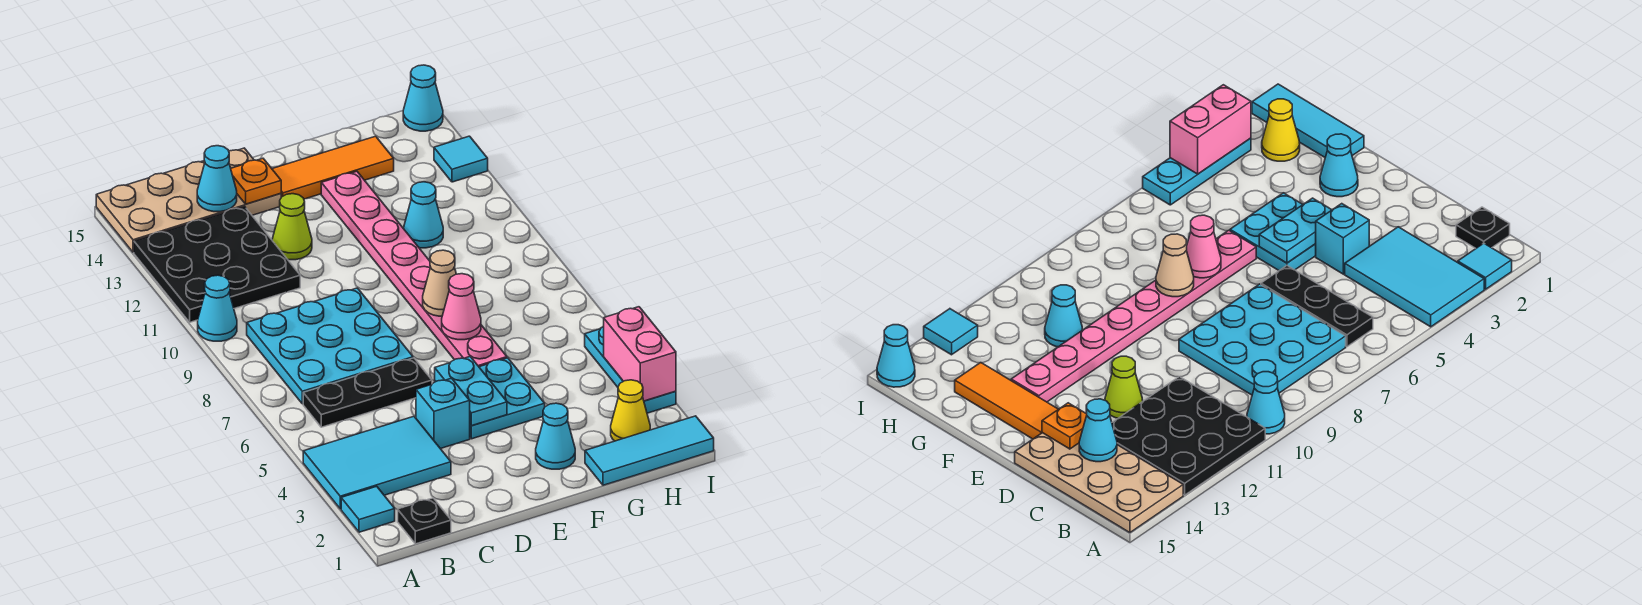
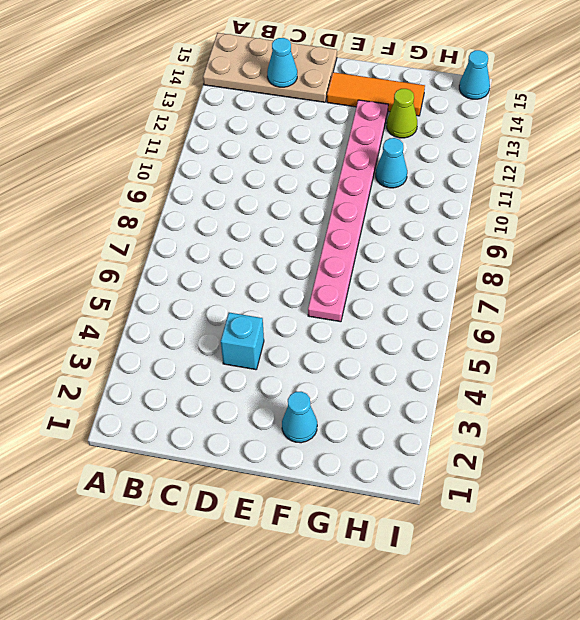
lime cone G13 level 1 -> lime cone D12 level 1
none -> cyan tile A2 level 1
none -> cyan tile A3:C4 level 1
none -> cyan cone A10 level 1

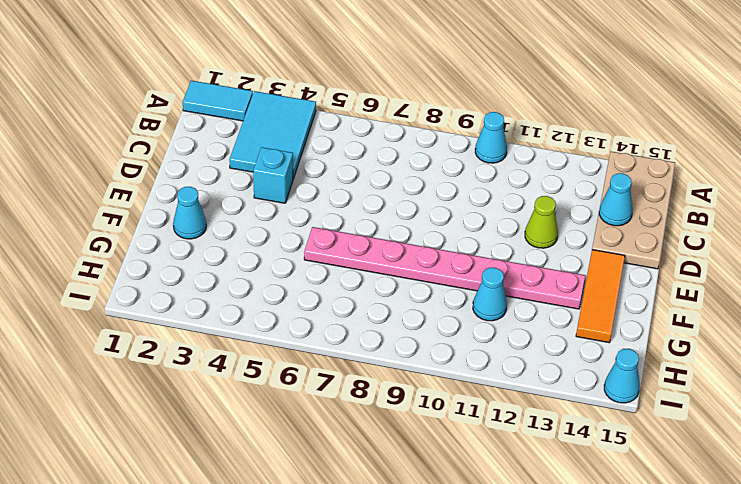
cyan tile A1:A2 level 1 -> cyan tile A2 level 1
none -> black plate A11:C13 level 1
none -> black plate B1 level 1
none -> black plate B6:D6 level 1

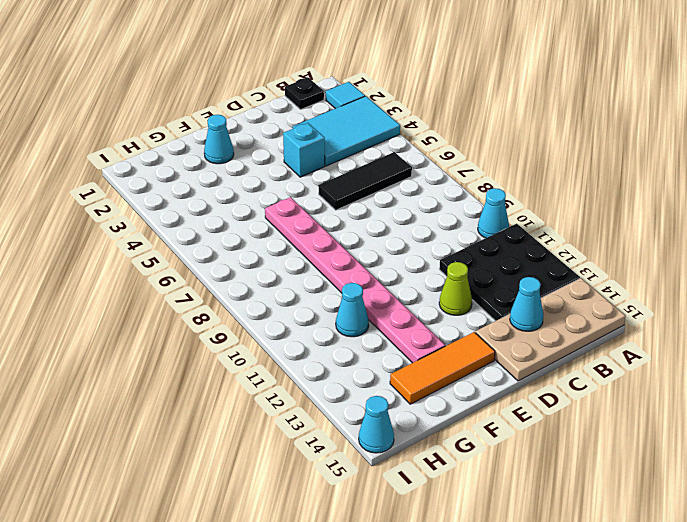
black tile B6:D6 level 1 -> black plate B6:D6 level 1
none -> cyan plate B7:D9 level 1
none -> cyan plate E4:F5 level 1
none -> cyan tile G1:I1 level 1

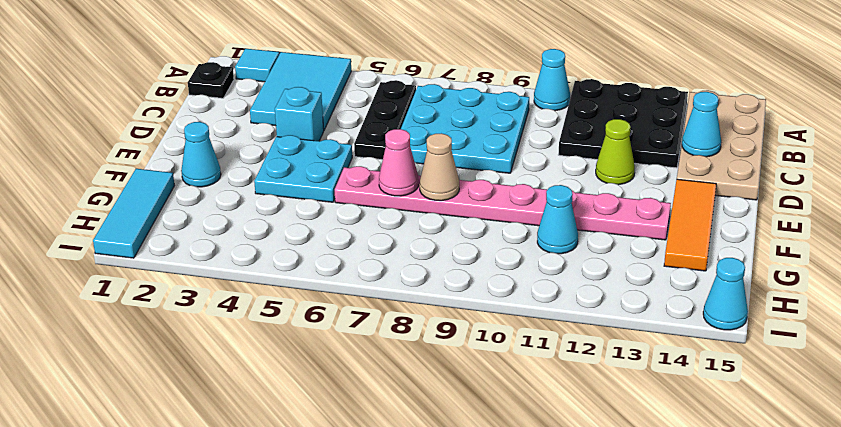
none -> yellow cone H2 level 1
none -> cyan plate I3:I5 level 1
none -> cyan tile I13 level 1

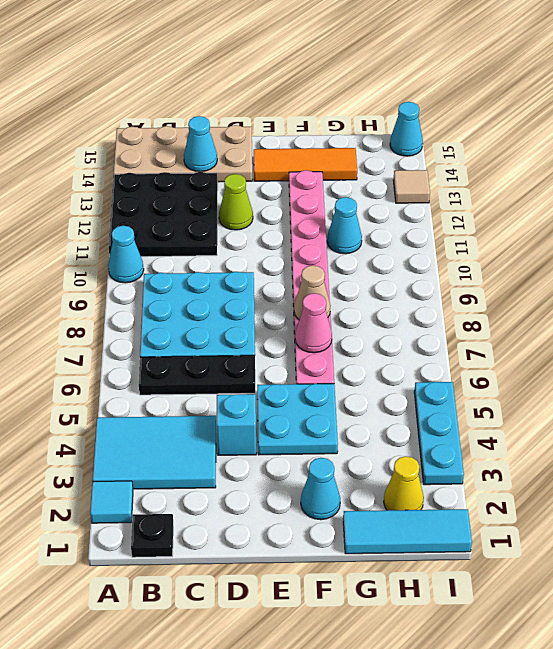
tan tile I13 level 1 -> cyan tile I13 level 1
none -> orange plate D14 level 2
none -> cyan plate E4:E5 level 2
none -> pink brick I3:I4 level 2

